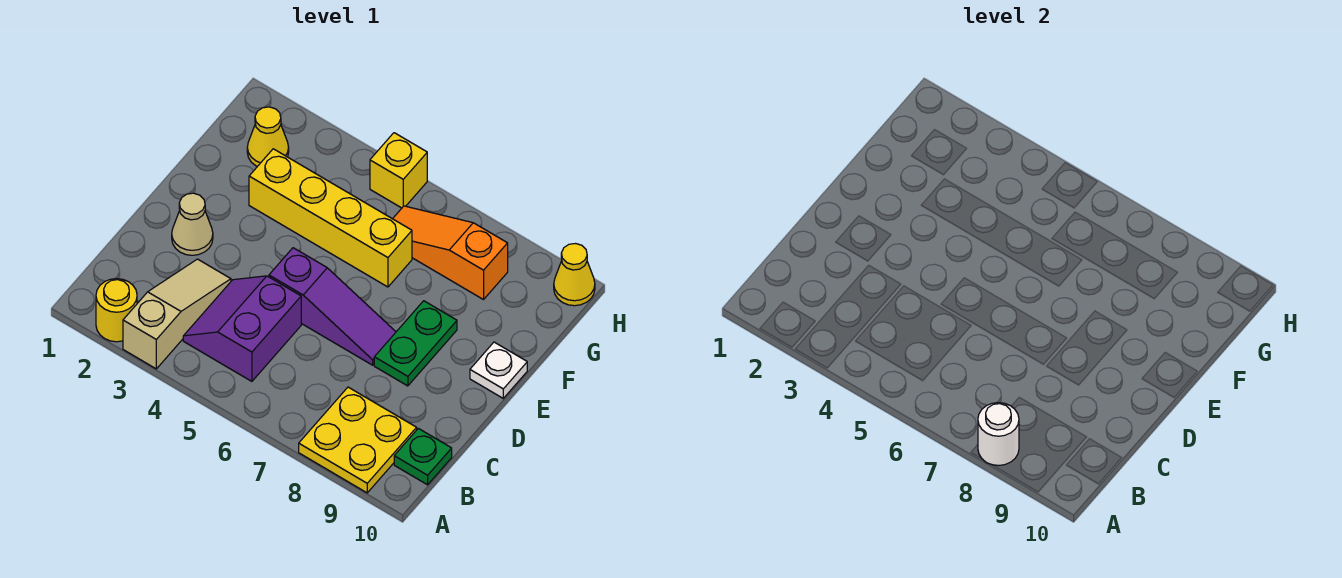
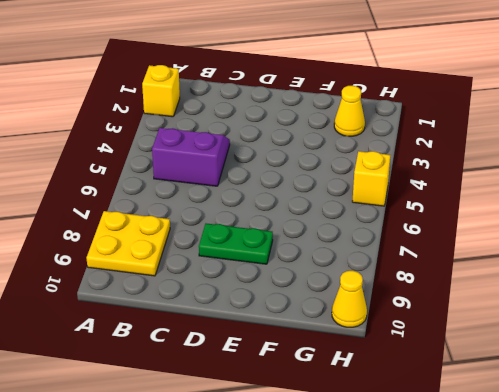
yellow brick A2 level 1 -> yellow round brick A2 level 1
none -> tan slope A3:C3 level 1 top A
none -> green plate B10 level 1
none -> tan cone D2 level 1

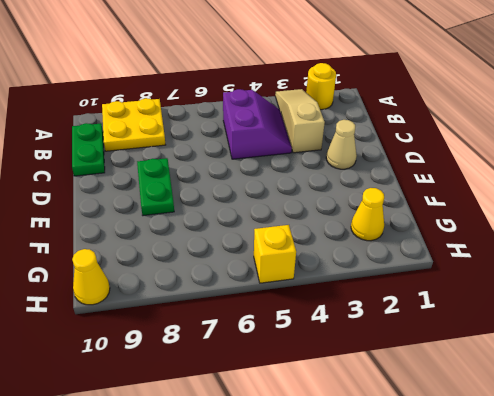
tan slope A3:C3 level 1 top C -> tan slope A3:C3 level 1 top A
green plate B10:C10 level 1 -> green plate B10 level 1
none -> purple slope D5:D7 level 1 top 5
none -> white plate E10 level 1
none -> yellow brick F3:F6 level 1

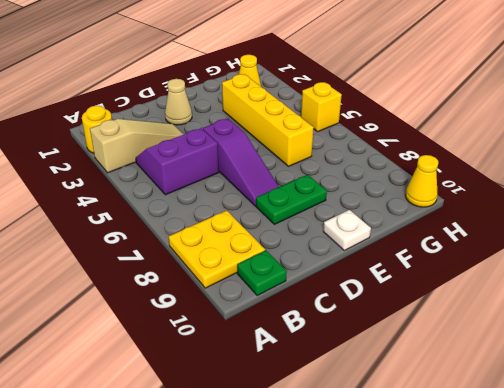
none -> orange slope G6:G8 level 1 top 8
none -> white round brick A8 level 2

